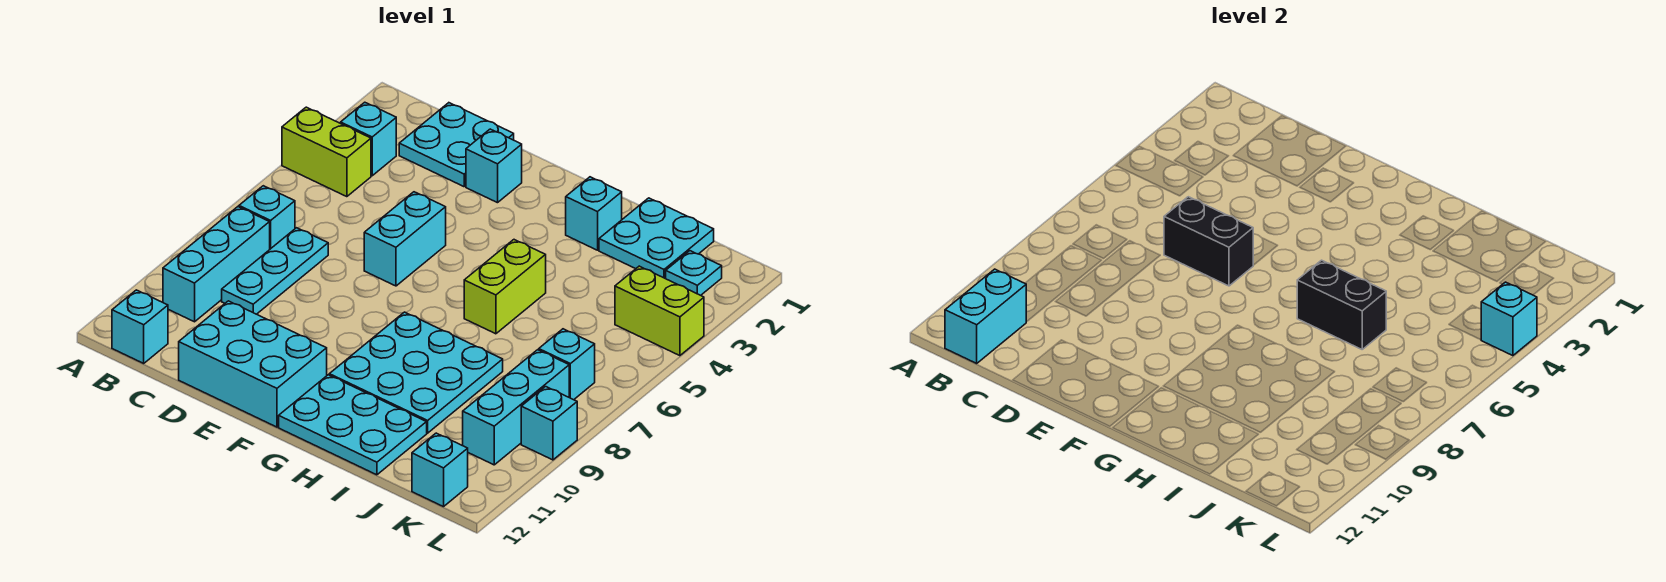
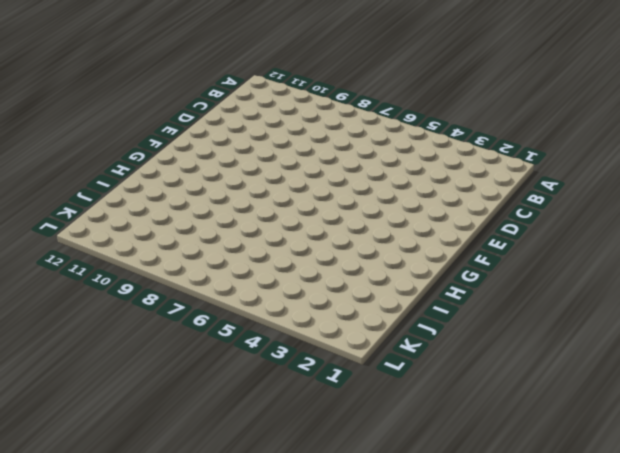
none -> lime brick A4:B4 level 1
none -> cyan brick B3 level 1
none -> cyan brick B7 level 1

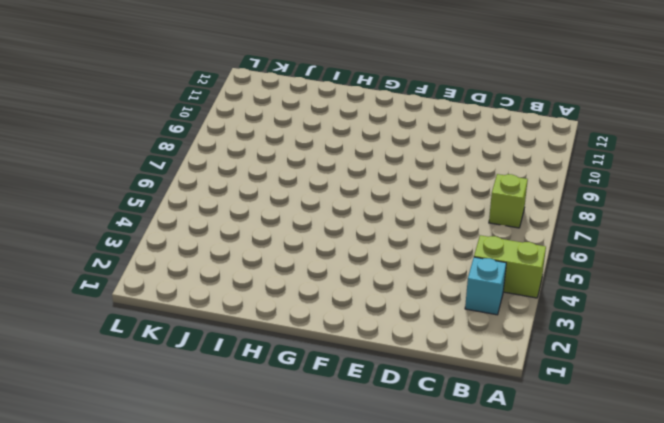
lime brick B7 level 1 -> cyan brick B7 level 1
none -> cyan brick B8:B10 level 1
none -> cyan brick B12 level 1
none -> cyan plate C1:D2 level 1

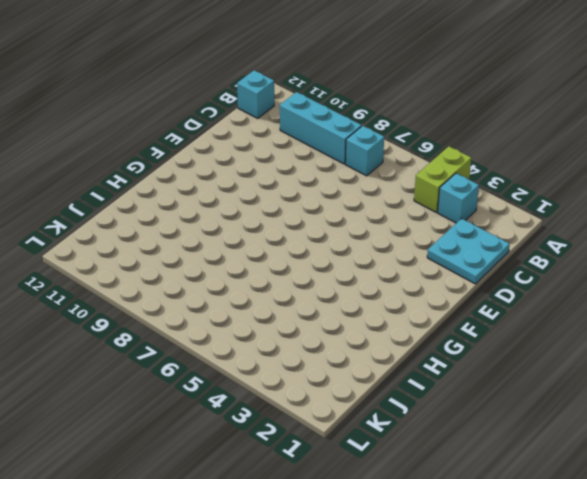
none -> cyan plate C7:C9 level 1
none -> cyan brick D11:F12 level 1
none -> cyan brick E2 level 1

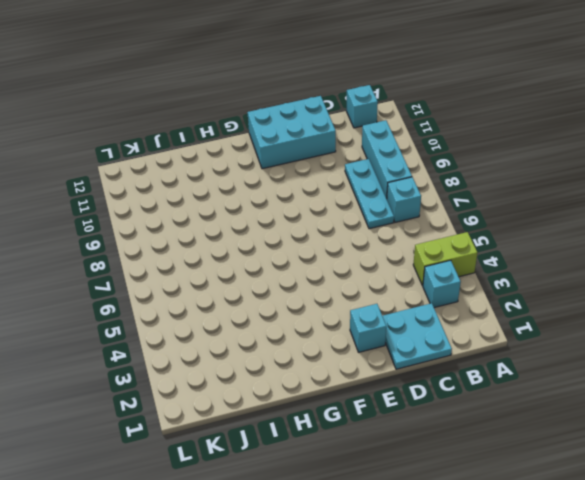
none -> cyan brick E5:E6 level 1
none -> cyan plate G8:I10 level 1
none -> cyan plate G11:I12 level 1

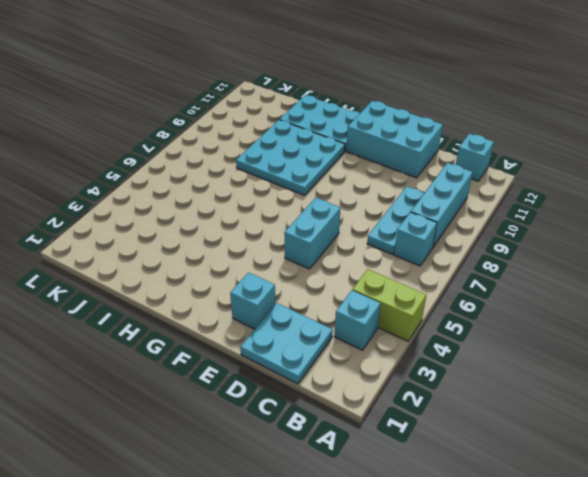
none -> cyan brick H2 level 1
none -> lime brick H5:H6 level 1
none -> cyan plate I1:J2 level 1

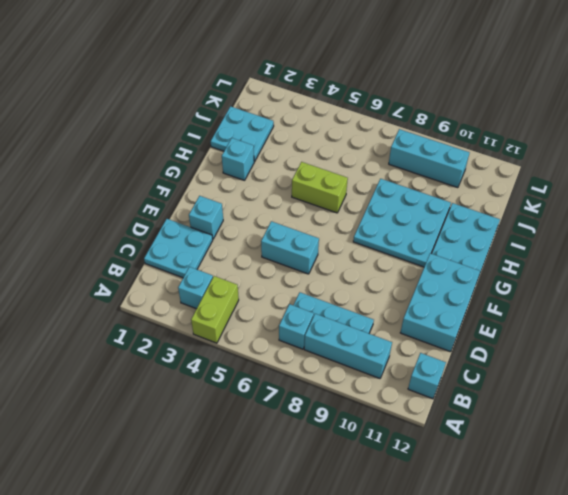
none -> cyan plate K2 level 1
none -> lime brick K4:L4 level 1
none -> cyan brick K7 level 1

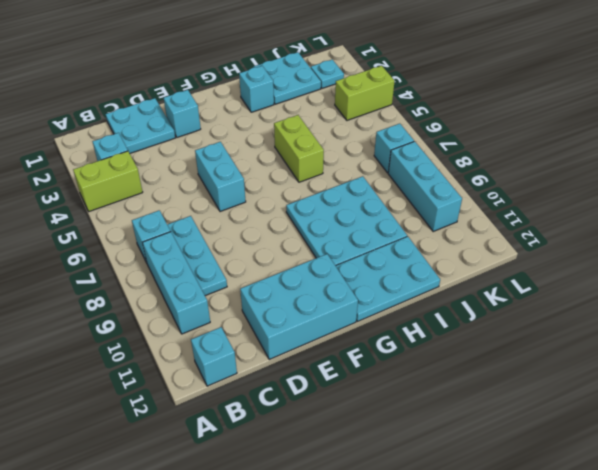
none -> cyan brick K12 level 1
none -> cyan brick L9 level 1
none -> cyan brick B11:B12 level 2

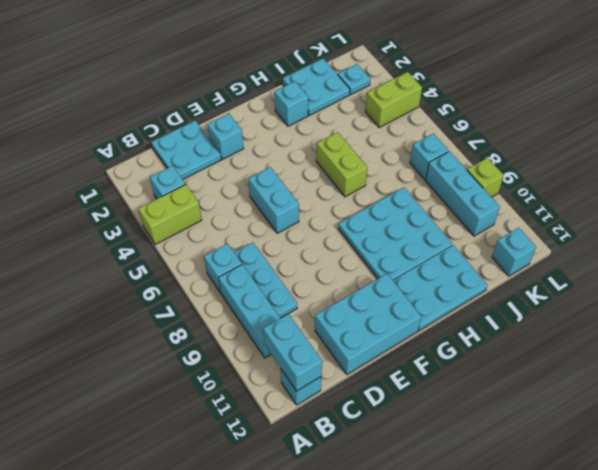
lime brick L9 level 1 -> cyan brick L9 level 1
none -> black brick D6:E6 level 2
none -> black brick H6:I6 level 2
none -> cyan brick L4 level 2

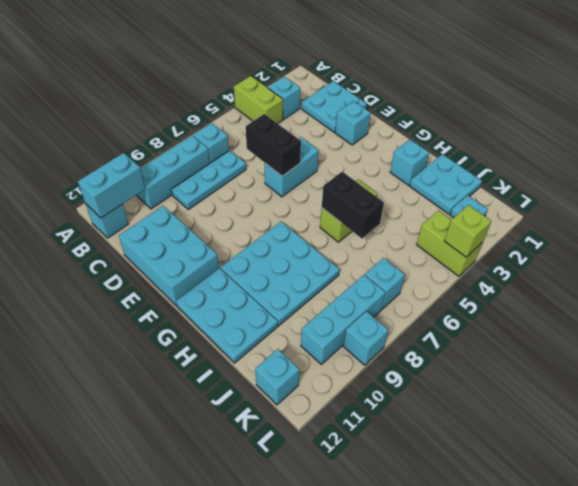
lime brick L4 level 2 -> cyan brick L4 level 2

